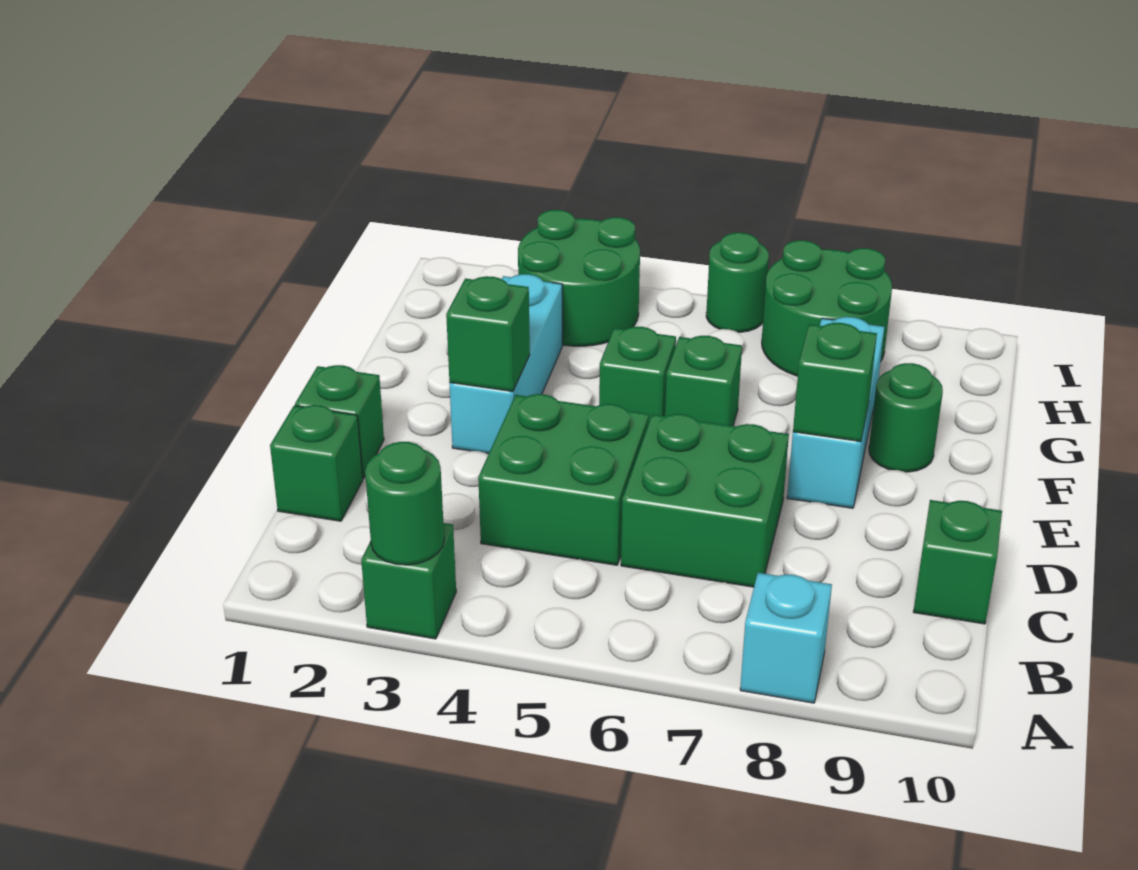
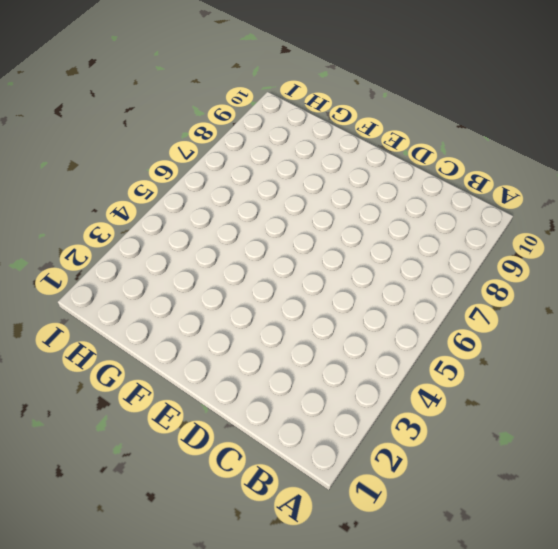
none -> green brick A3 level 1
none -> cyan brick A8 level 1
none -> green brick C1 level 1

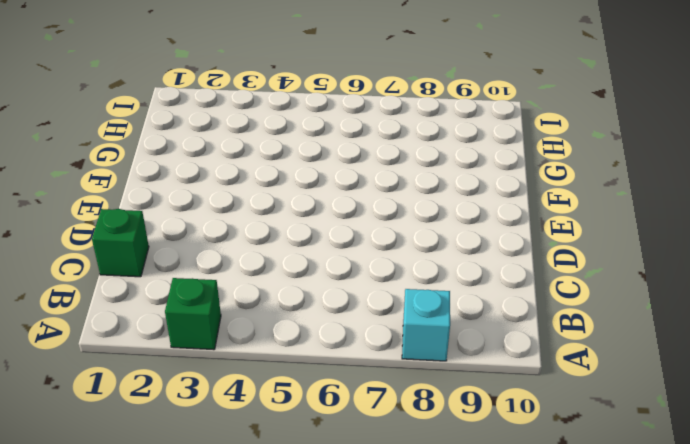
none -> green brick C4:D5 level 1
none -> green brick C6:D7 level 1
none -> green brick C10 level 1

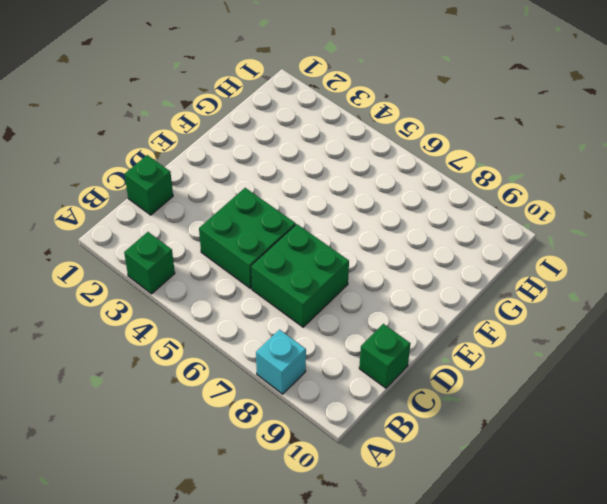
none -> green brick D1 level 1
none -> cyan brick E3:G3 level 1
none -> cyan brick E8:G8 level 1

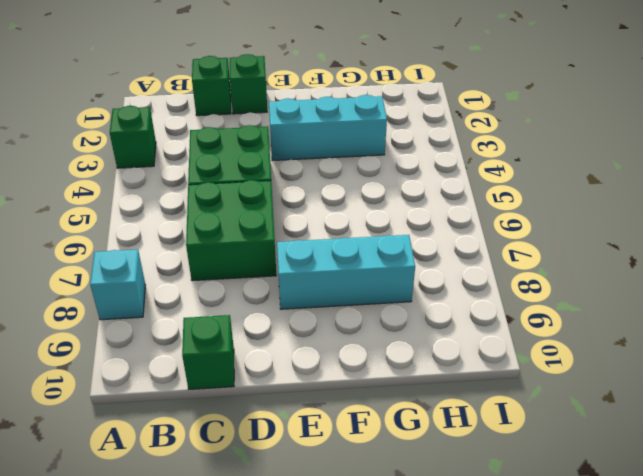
none -> green brick F5 level 1
none -> green brick F6 level 1
none -> green round brick F9 level 1

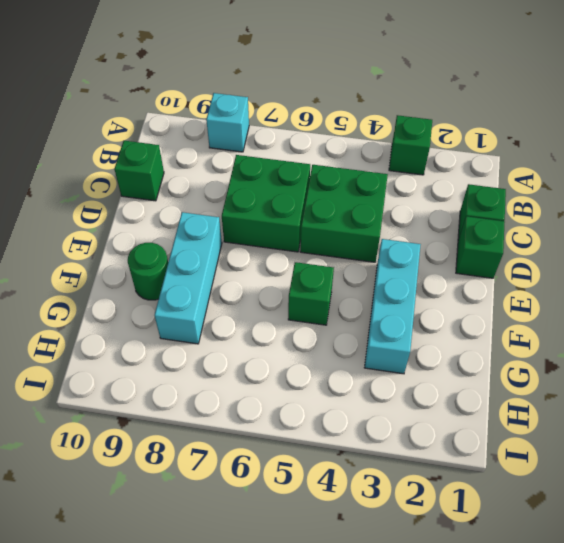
none -> green brick F6 level 1
none -> green round brick H3:I4 level 1
none -> green round brick H7:I8 level 1

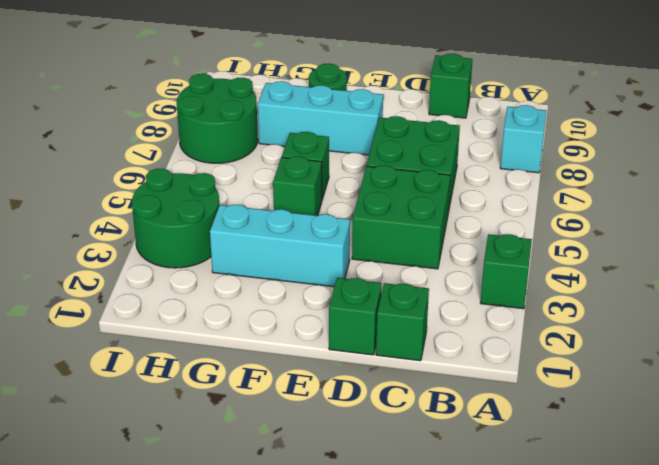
none -> green round brick I6 level 1
none -> green round brick A3 level 2
none -> green brick E3 level 2

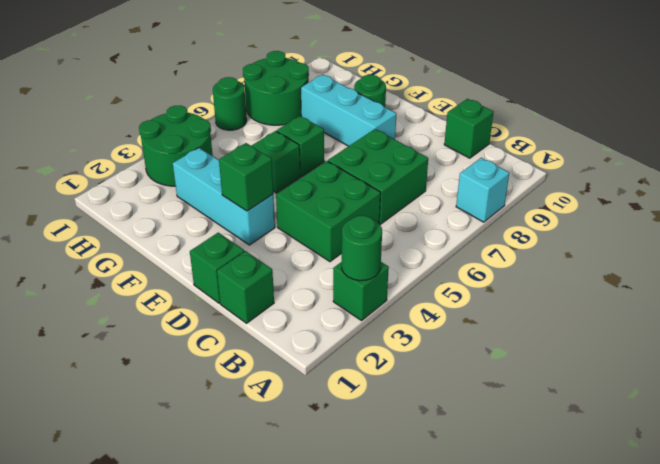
none -> green brick E8 level 2

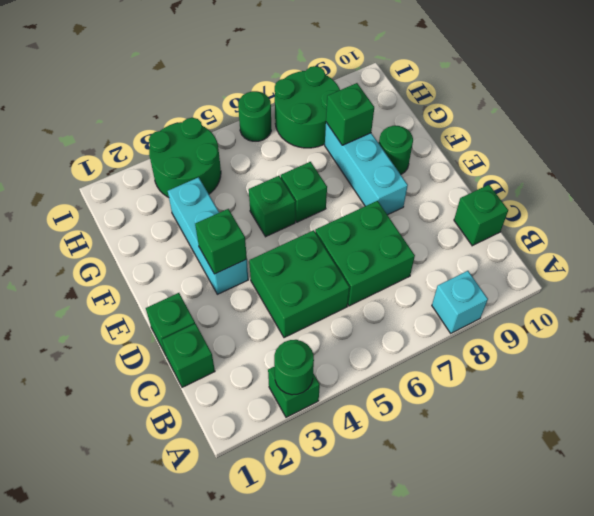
green brick G8 level 2 -> green brick E8 level 2

